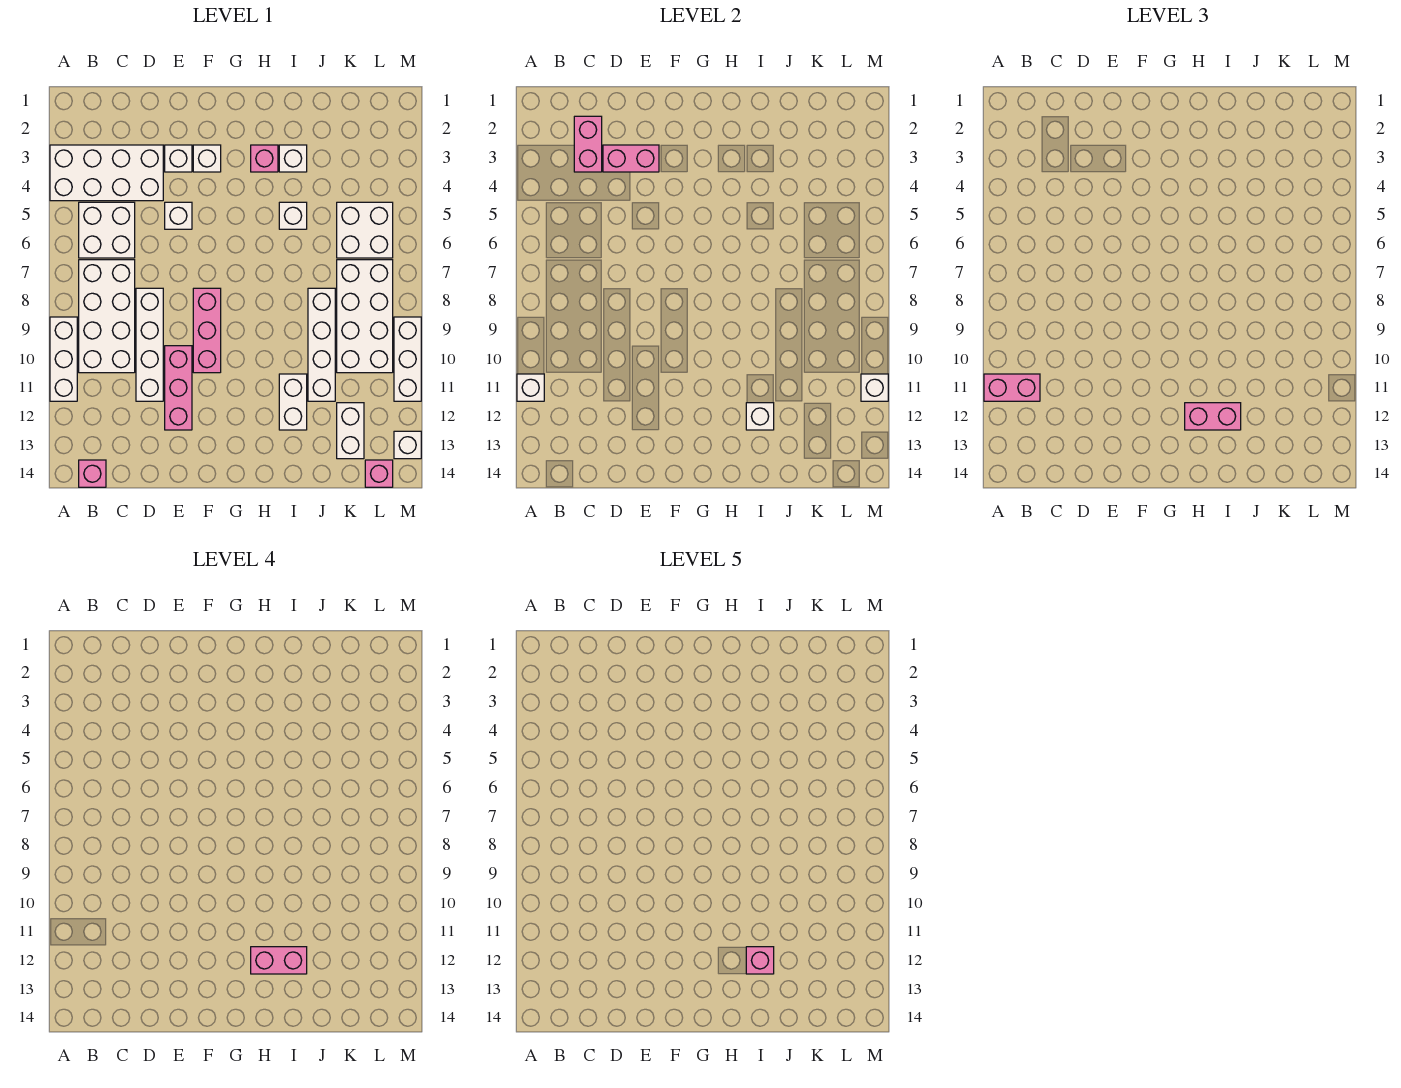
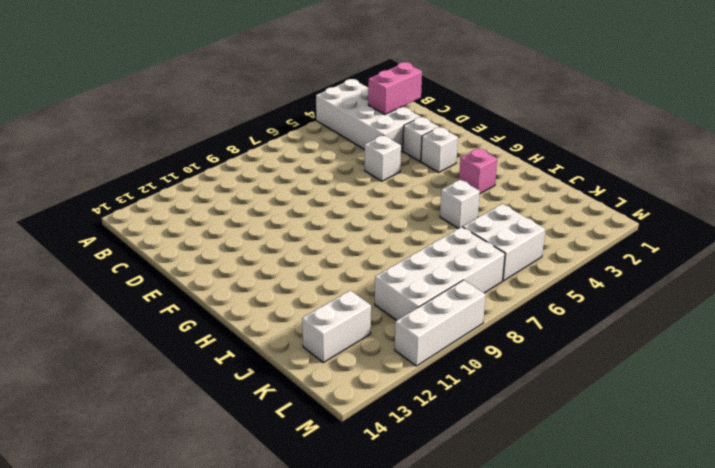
none -> white brick A9:A11 level 1
none -> white brick B5:C6 level 1
none -> white brick B7:C10 level 1
none -> pink brick B14 level 1

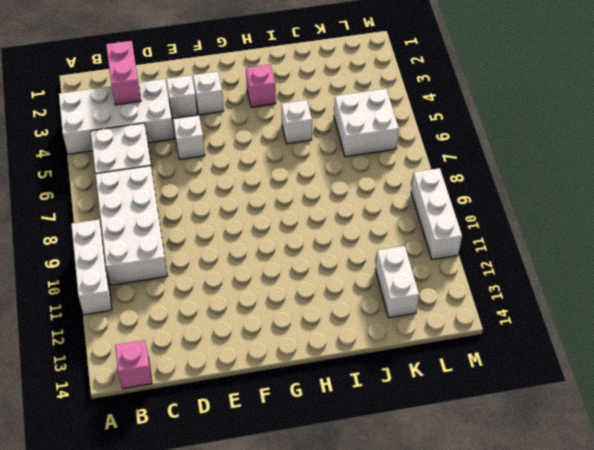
none -> white brick D8:D11 level 1
none -> pink brick E10:E12 level 1
none -> pink brick F8:F10 level 1
none -> white brick I3 level 1

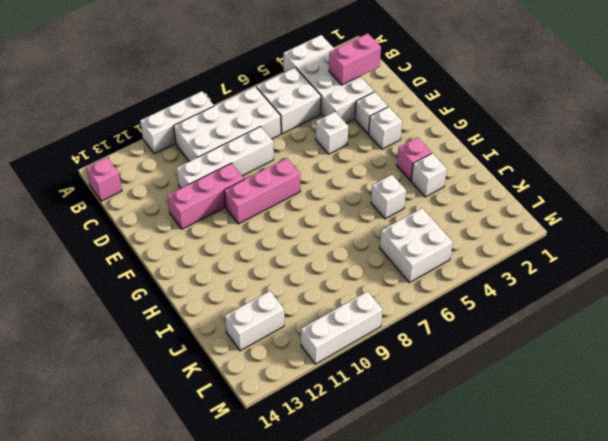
none -> white brick I11:I12 level 1
none -> white brick J8:J11 level 1
none -> white brick K7:L10 level 1
none -> pink brick L14 level 1

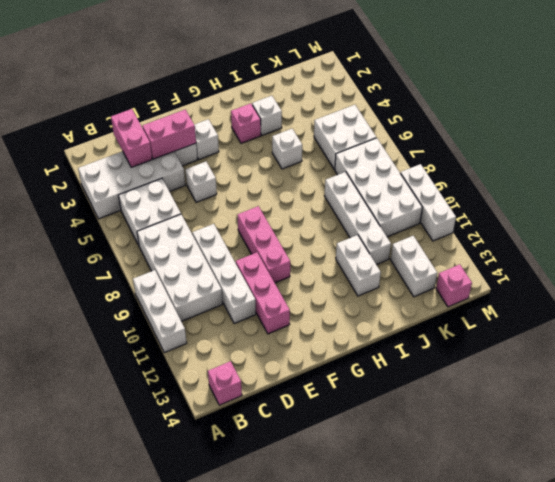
none -> white brick M13 level 1
none -> white brick A11 level 2
none -> white brick I12 level 2
none -> white brick M11 level 2

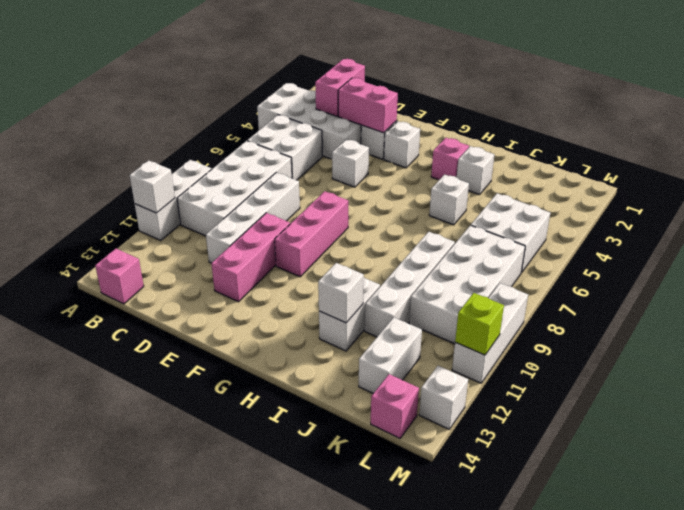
lime brick M11 level 2 -> white brick M11 level 2
none -> pink brick A11:B11 level 3
none -> pink brick H12:I12 level 3
none -> pink brick H12:I12 level 4
none -> pink brick I12 level 5

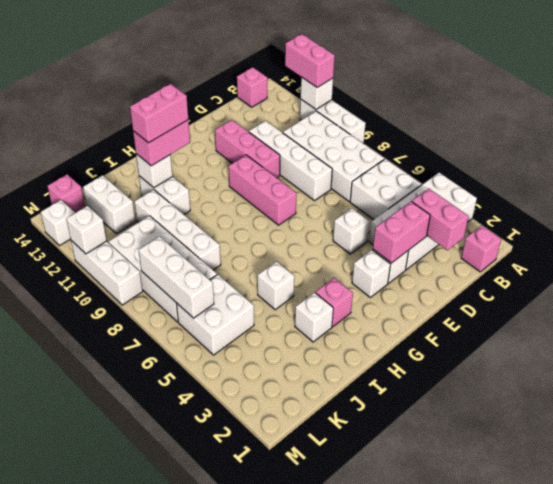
pink brick A11:A12 level 3 -> pink brick A11:B11 level 3
pink brick B1 level 1 -> pink brick I12 level 5
white brick L6:L8 level 2 -> none

